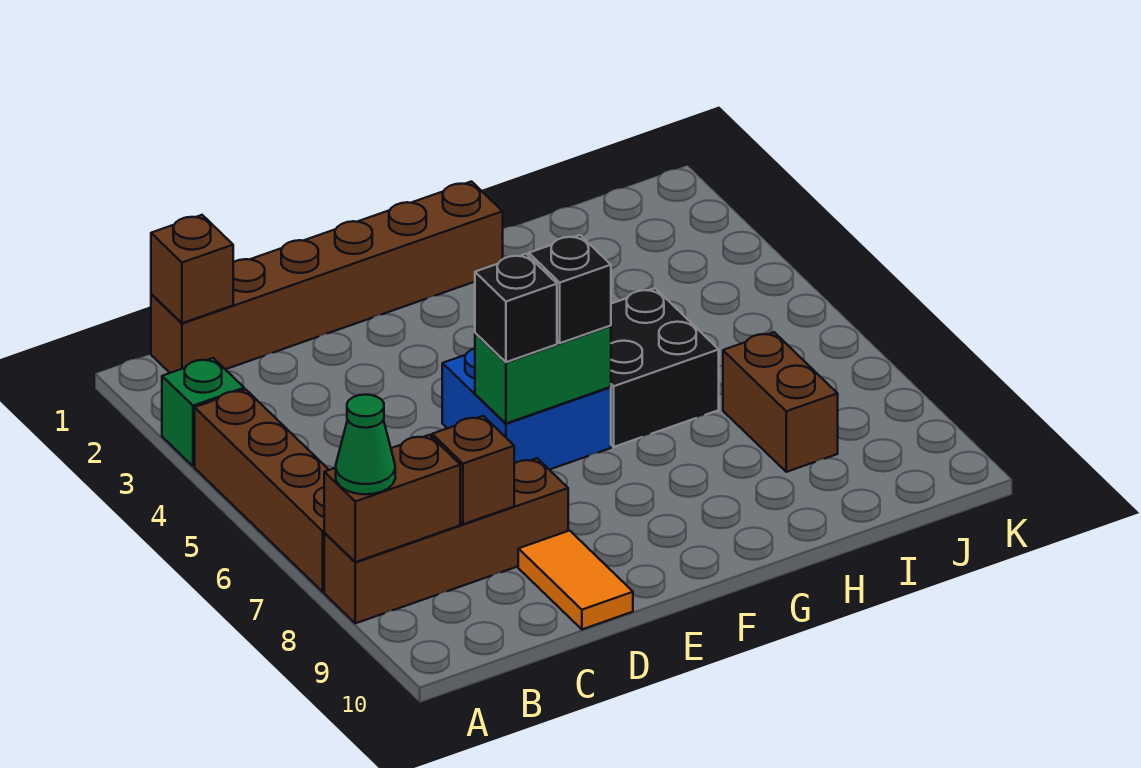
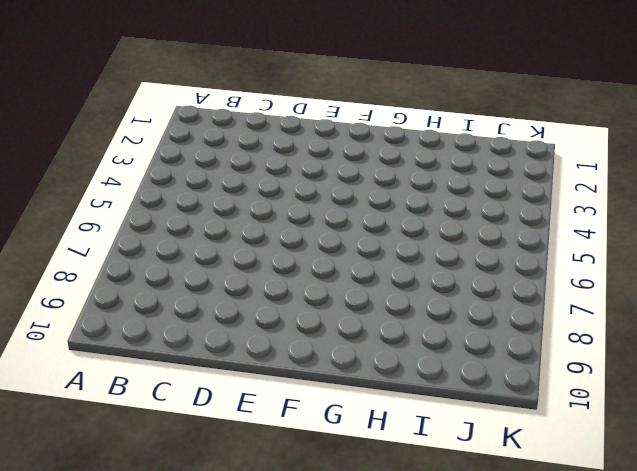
none -> green brick A3 level 1
none -> brown brick A4:A7 level 1
none -> brown brick A8:D8 level 1

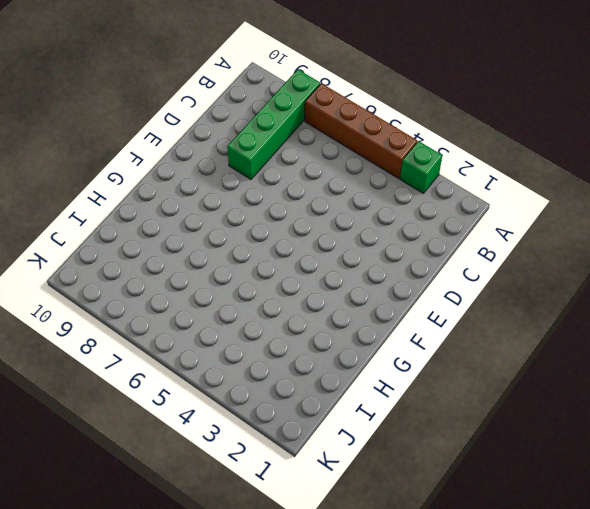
green brick A8:D8 level 1 -> brown brick A8:D8 level 1
none -> brown brick B1:G1 level 1
none -> orange tile D9:D10 level 1
none -> blue brick E5:F6 level 1

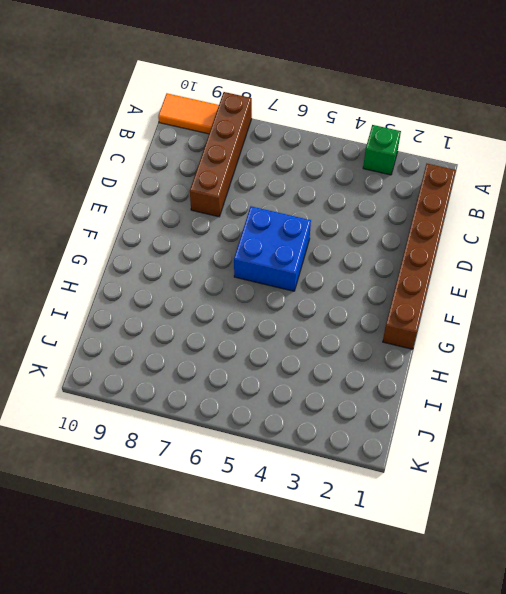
orange tile A9:A10 level 1 -> orange tile D9:D10 level 1
none -> brown brick A4:A7 level 1
none -> black brick G5:H6 level 1
none -> brown brick I7:I8 level 1

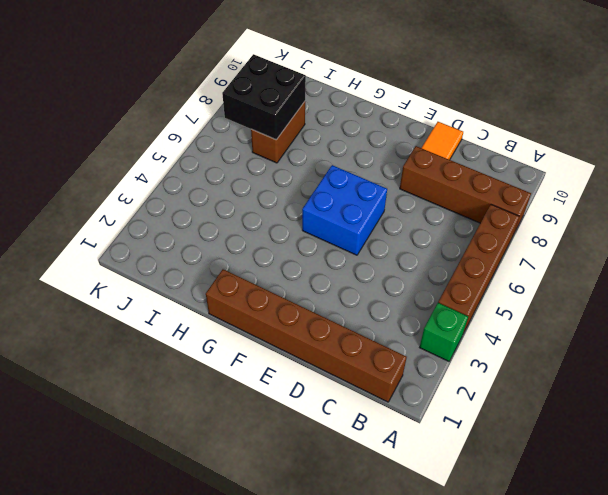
black brick I7:J8 level 2 -> black brick G5:H6 level 1
none -> brown brick A8:B8 level 2
none -> brown brick B1 level 2
none -> brown brick C8 level 2

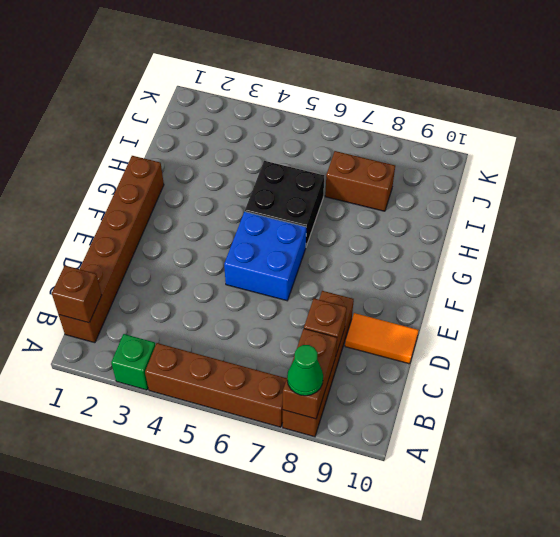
none -> green brick E6:F6 level 2
none -> black brick E6 level 3
none -> black brick F6 level 3

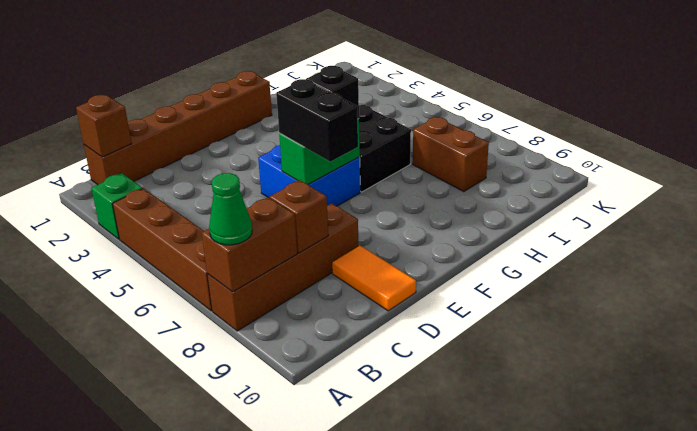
black brick E6:E7 level 3 -> black brick E6 level 3

